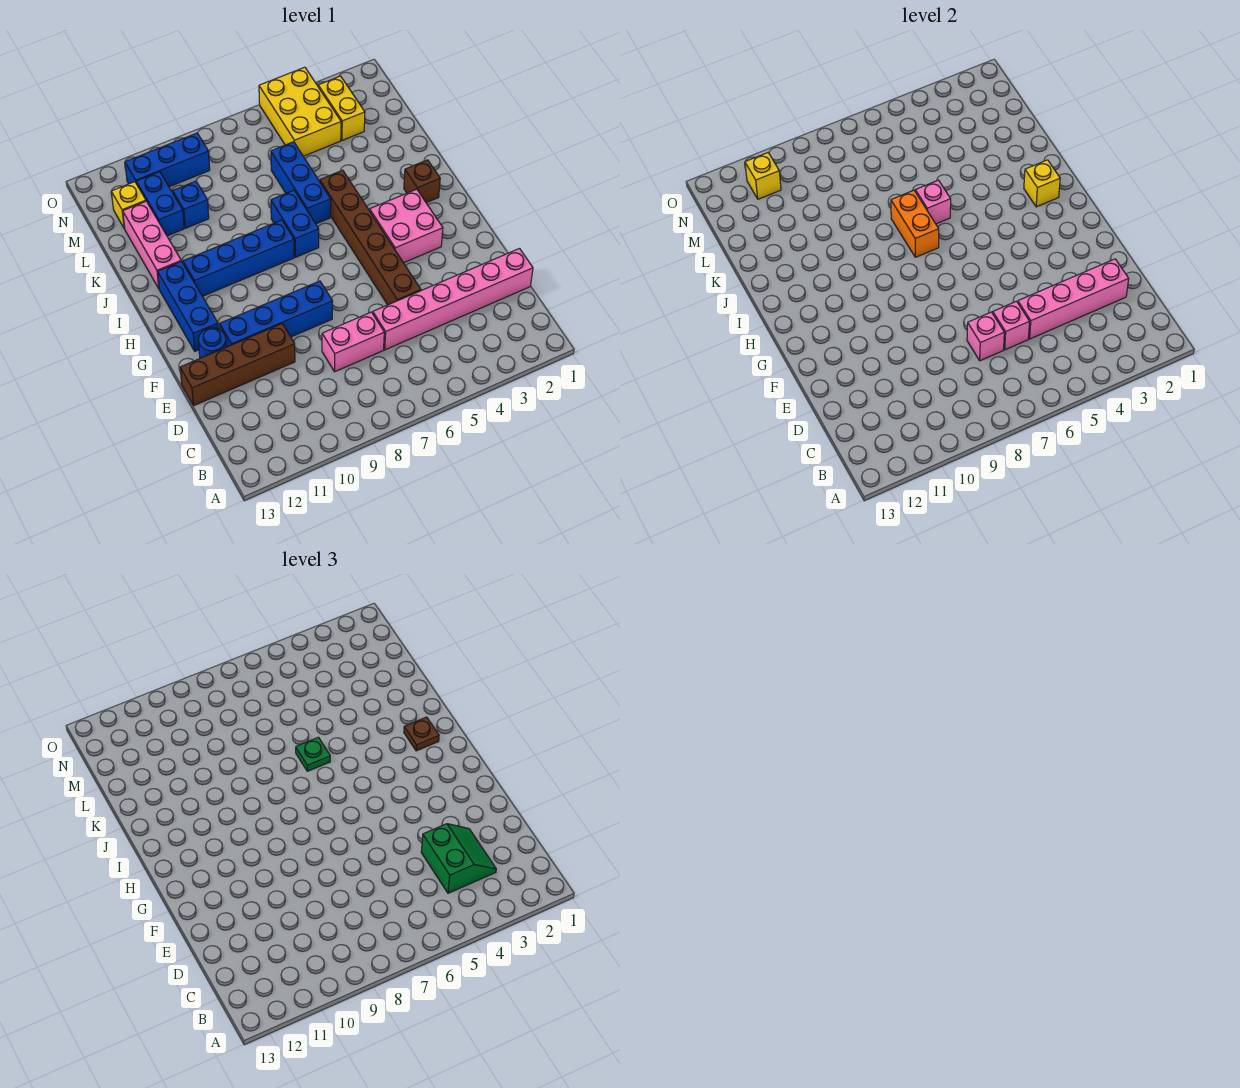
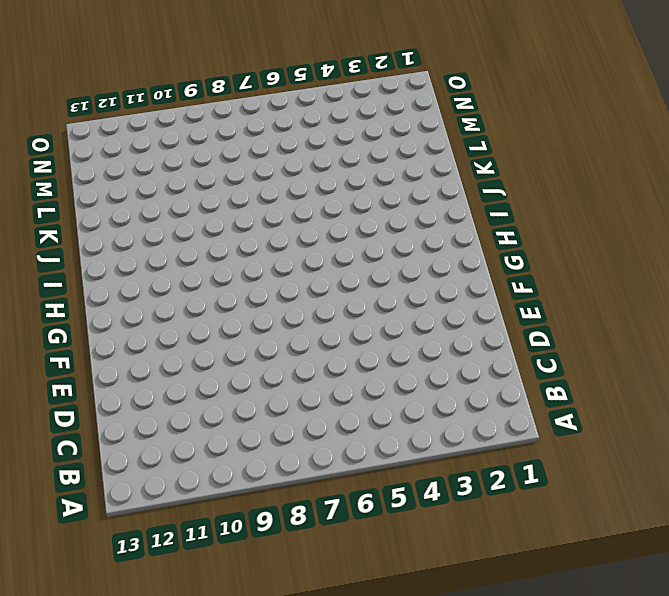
none -> pink brick D1:D6 level 1
none -> pink brick D7:D8 level 1
none -> brown brick E5:J5 level 1

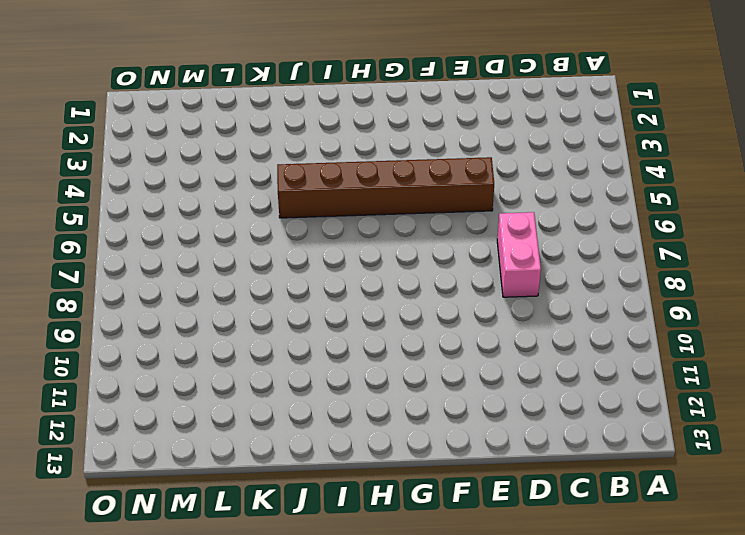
none -> pink brick D1:D6 level 1
none -> brown brick E10:E13 level 1
none -> blue brick F8:F11 level 1

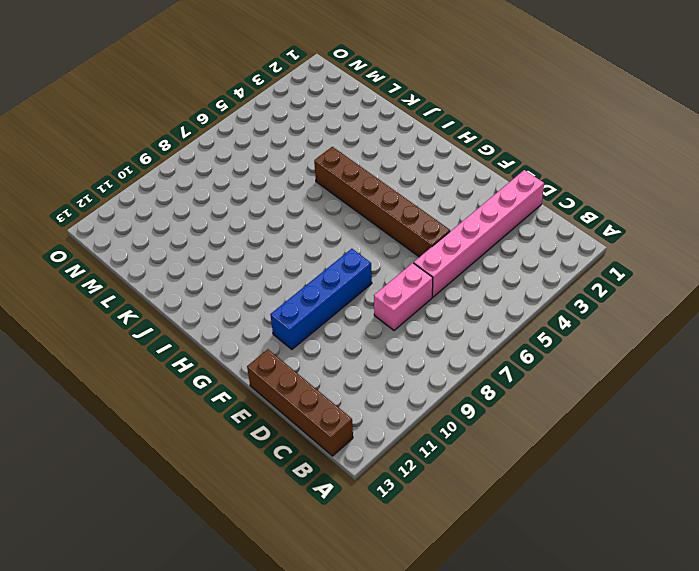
brown brick B13:E13 level 1 -> brown brick E10:E13 level 1
none -> blue round brick F12 level 1
none -> pink brick G3:H4 level 1
none -> blue brick G12:I12 level 1

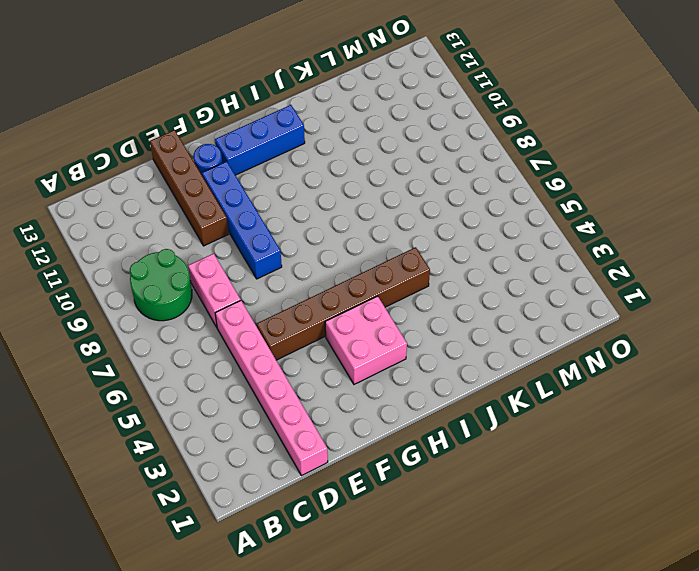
green round brick B8:C9 level 1 -> none
none -> brown brick I2 level 1
none -> blue brick I7:J7 level 1
none -> blue brick I8:I11 level 1

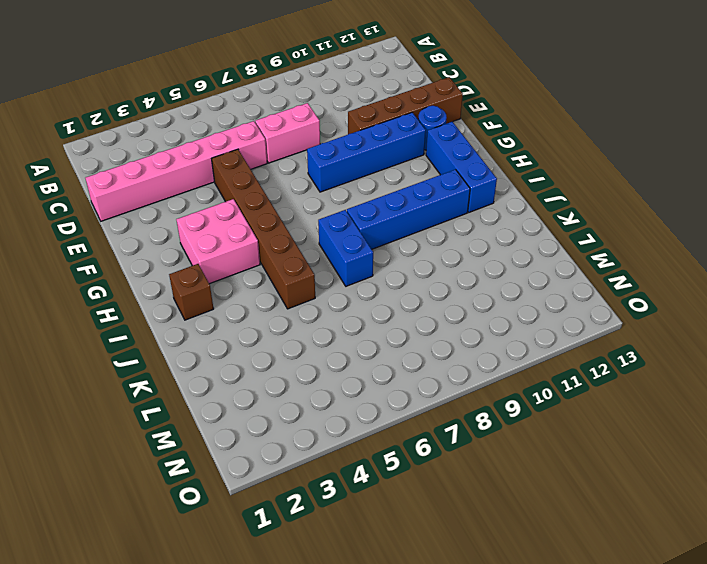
none -> blue brick J6:L6 level 1
none -> pink brick J12:L12 level 1
none -> blue brick L10 level 1

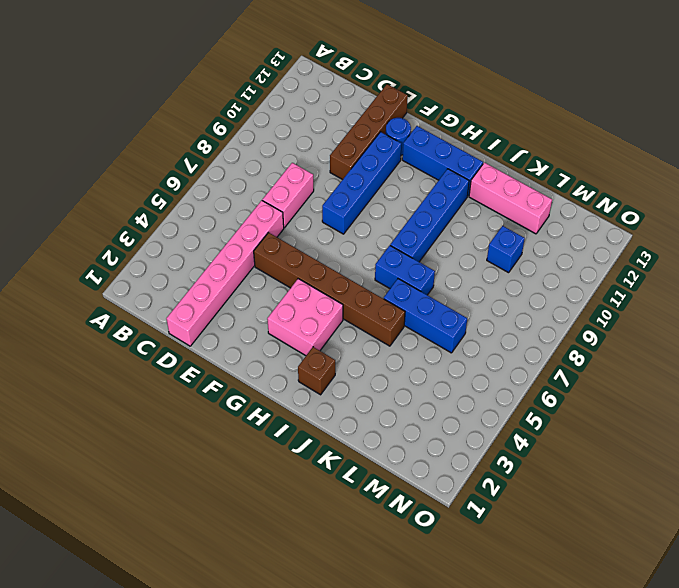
none -> blue brick L11:M11 level 1
none -> yellow brick M3:N3 level 1
none -> yellow brick M4:O5 level 1

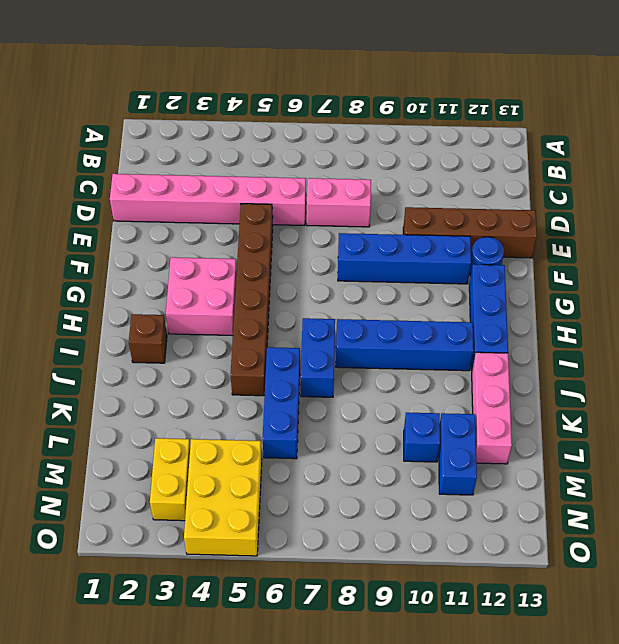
none -> yellow brick M12 level 1
none -> blue brick N9:N11 level 1
none -> pink brick D2:D5 level 2

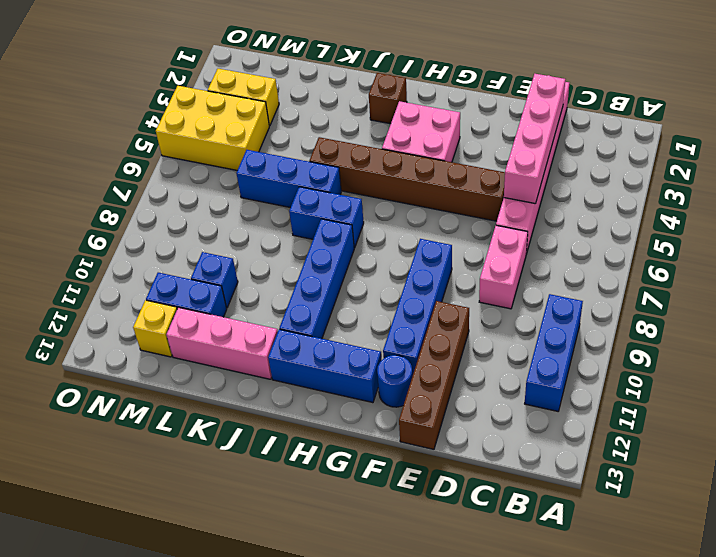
blue brick B9:B11 level 1 -> blue brick N9:N11 level 1
none -> pink brick D6 level 2
none -> pink brick D7 level 2
none -> yellow brick I2 level 2

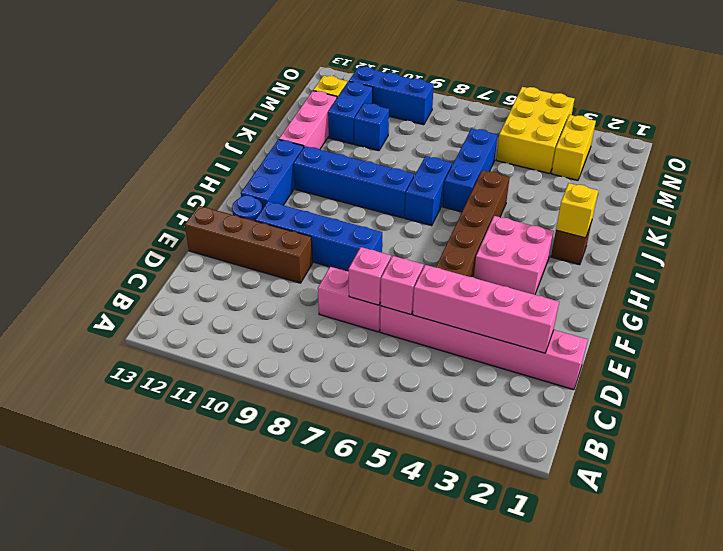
none -> orange brick I7:J7 level 2
none -> pink brick J6 level 2
none -> yellow brick N11 level 2

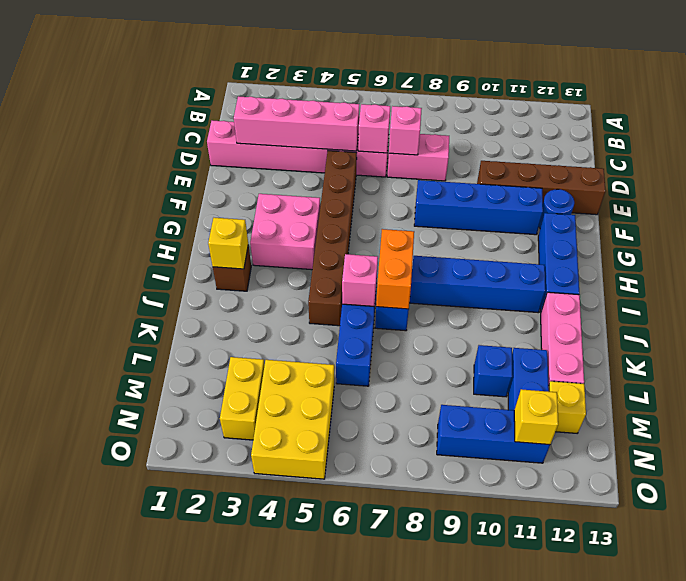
none -> green slope C3:D4 level 3 top 4
none -> brown plate I2 level 3
none -> green plate J6 level 3

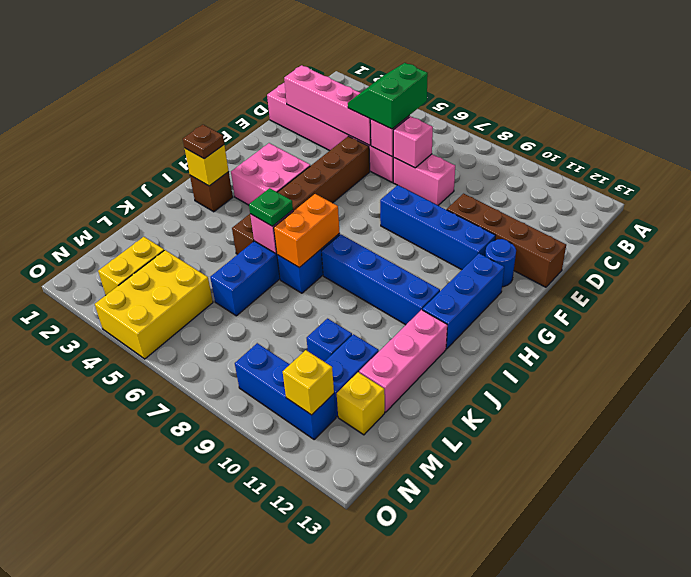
green slope C5:D6 level 3 top 6 -> green slope C3:D4 level 3 top 4

